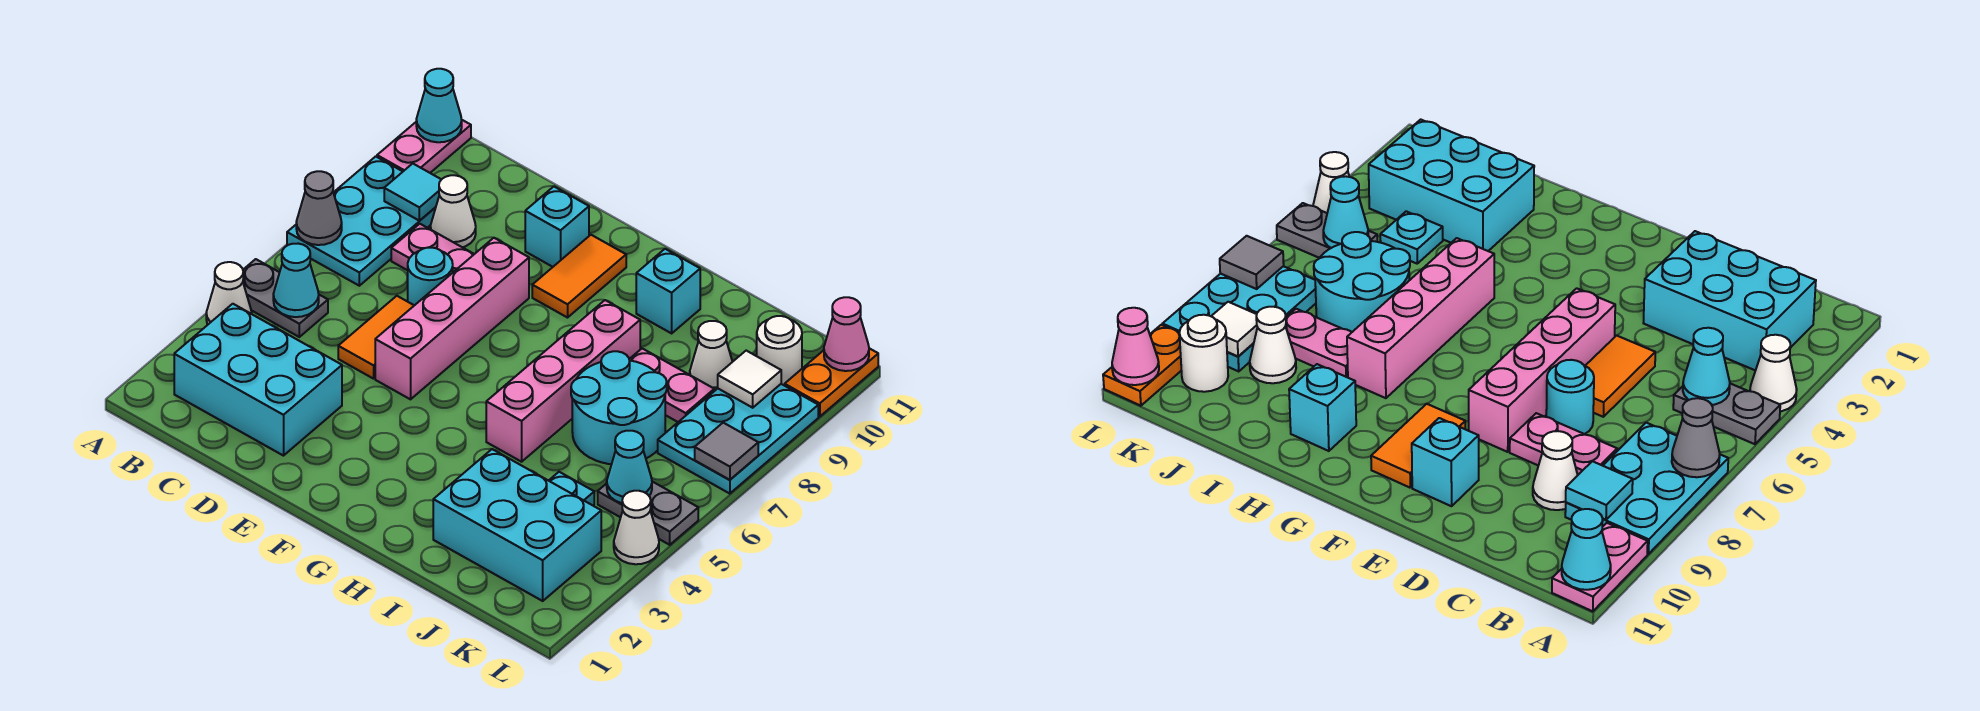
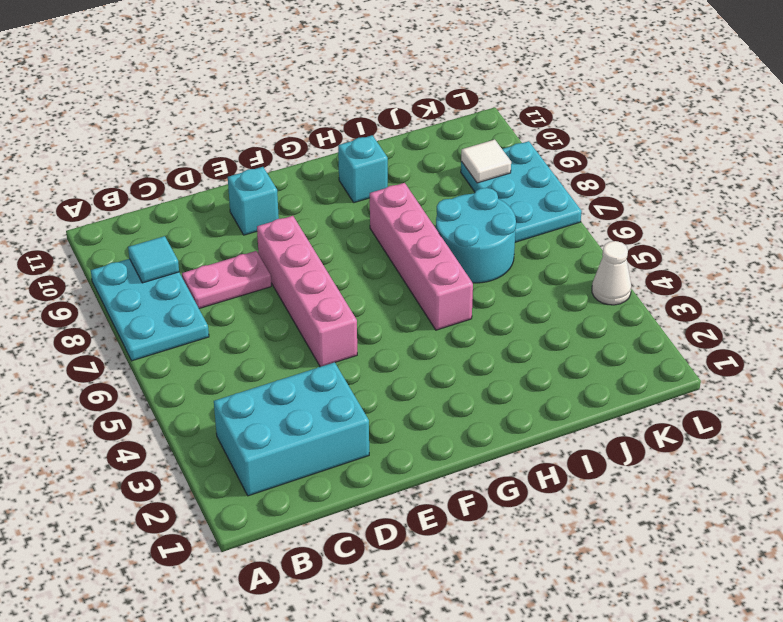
none -> white cone A4 level 1
none -> grey plate A5:B5 level 1
none -> pink plate A10:A11 level 1
none -> white cone C9 level 1

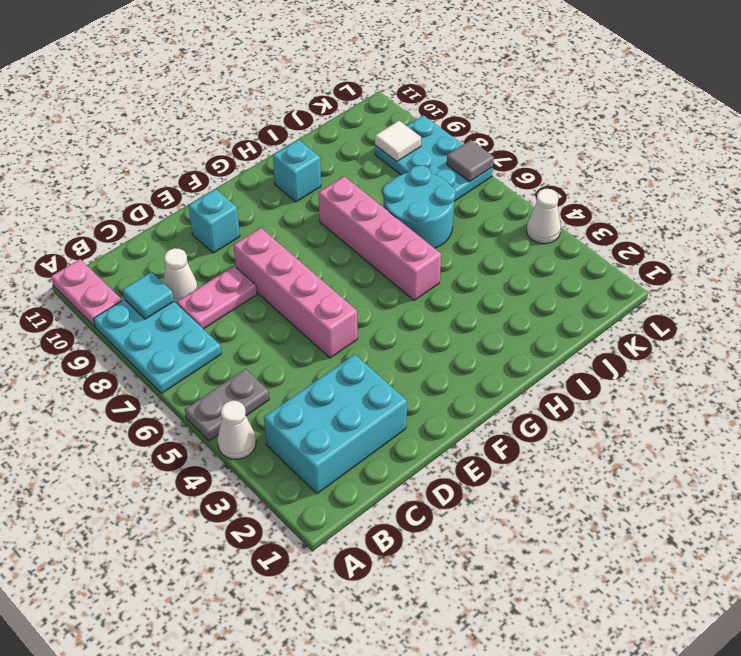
none -> orange tile D5:D6 level 1
none -> cyan round brick D7 level 1
none -> orange tile F9:F10 level 1
none -> cyan brick I2:K3 level 1

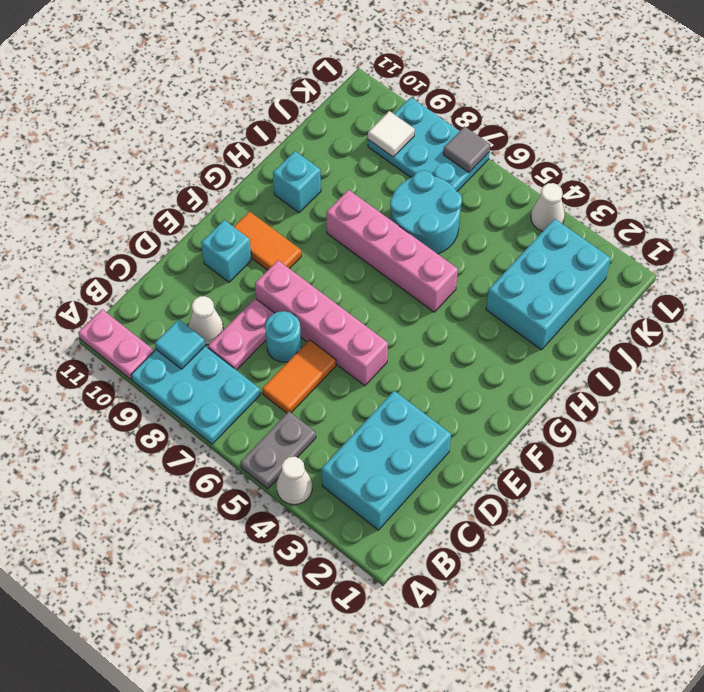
orange tile C6:D6 level 1 -> orange tile D5:D6 level 1
none -> pink plate I8:J8 level 1
none -> cyan plate J4 level 1
none -> white cone J9 level 1
none -> grey plate K5:L5 level 1

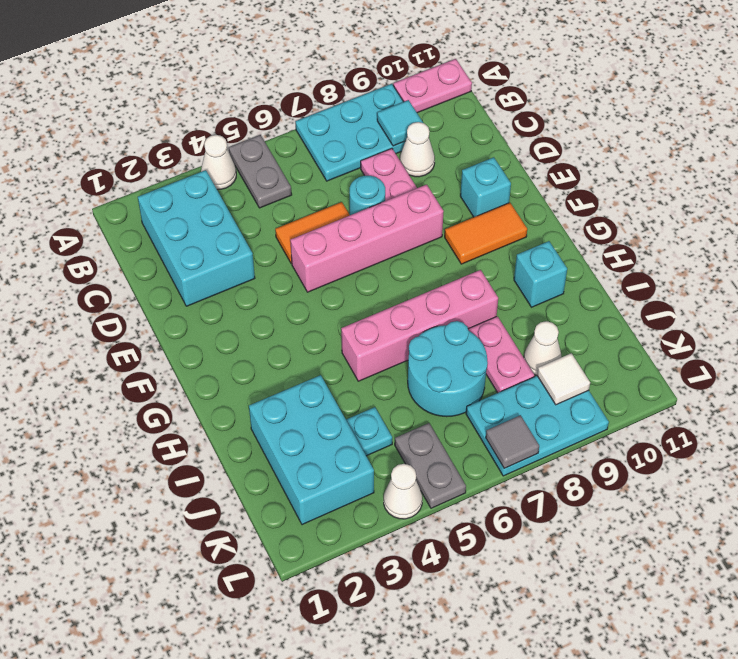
none -> white round brick K10 level 1
none -> orange plate L10:L11 level 1
none -> grey cone A7 level 2
none -> cyan cone A11 level 2

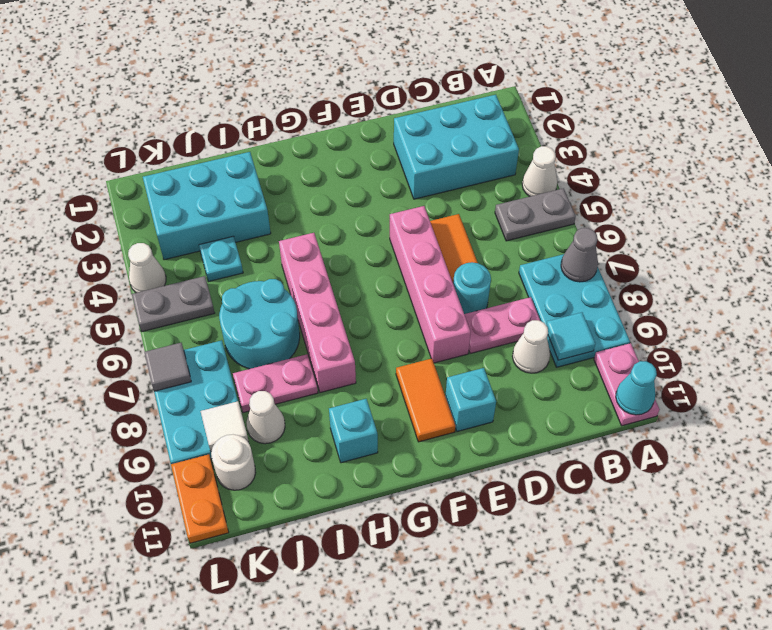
none -> cyan cone B5 level 2
none -> cyan cone K5 level 2
none -> pink cone L11 level 2

